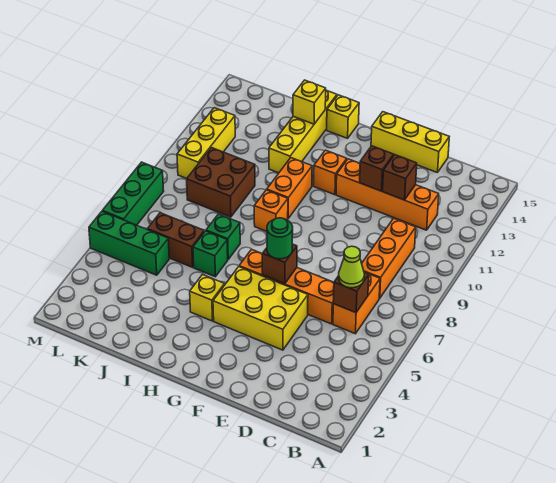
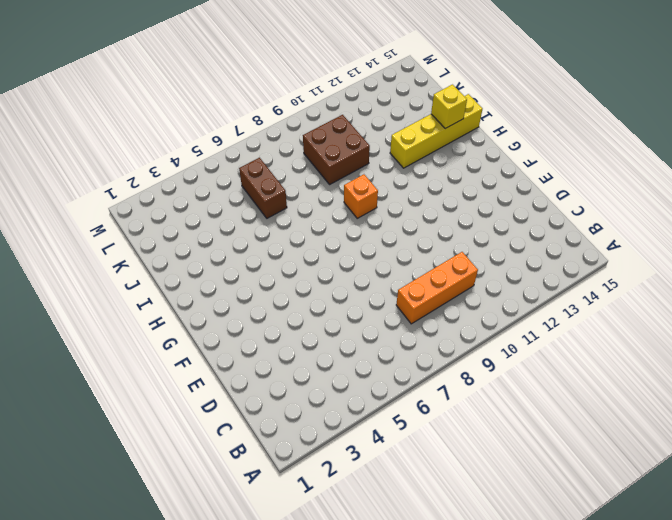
none -> orange brick C6:C7 level 1
none -> orange brick C12:F12 level 1
none -> orange brick D6:G6 level 1

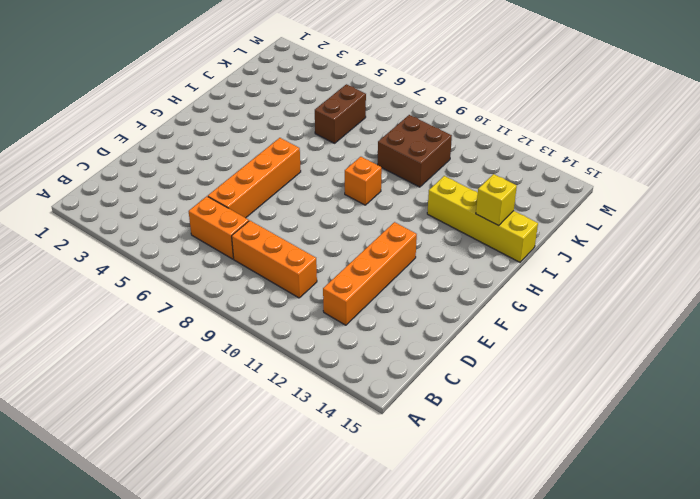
none -> yellow brick D15:F15 level 1
none -> yellow brick E4:G5 level 1
none -> orange brick G12 level 1

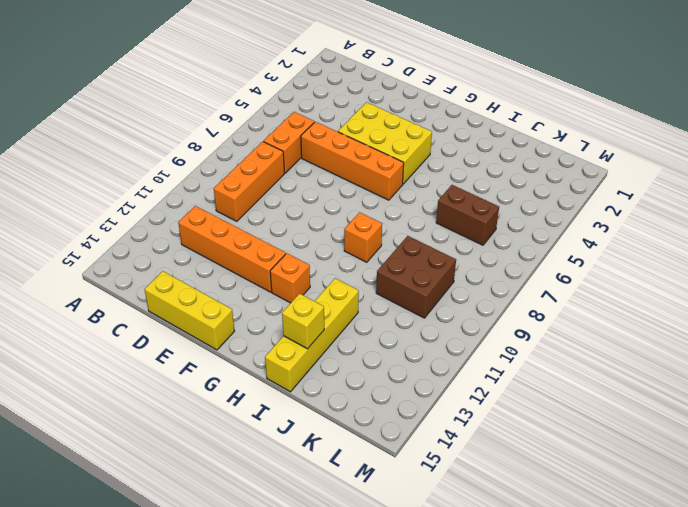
none -> yellow brick H4 level 1
none -> orange brick H10:H11 level 1
none -> yellow brick H15 level 1

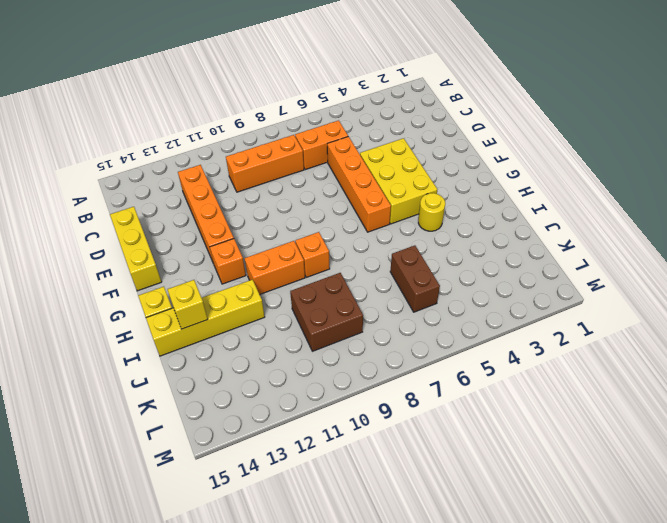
yellow round brick H4 level 1 -> yellow brick H4 level 1
none -> green brick I6 level 1
none -> green brick I7 level 1
none -> green brick K5:M5 level 1

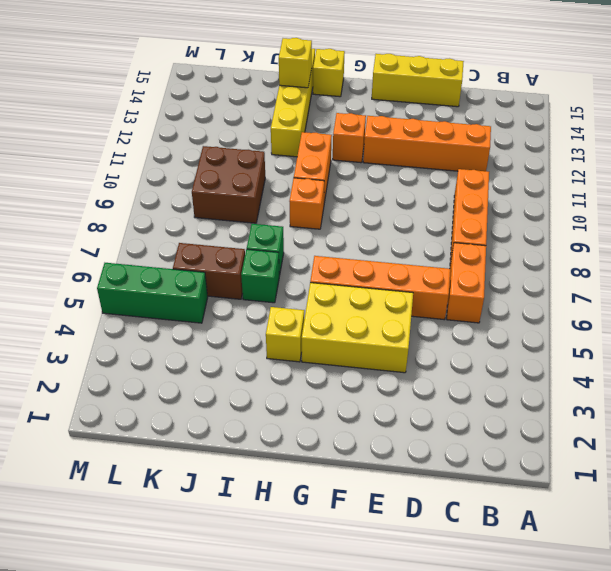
none -> yellow brick L10:L12 level 1
none -> green brick M6:M8 level 1
none -> brown brick C6 level 2

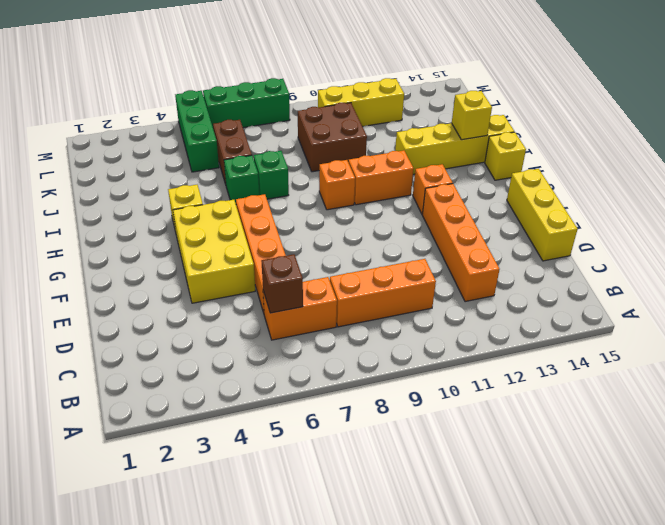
none -> brown brick D12 level 2
none -> brown brick E12 level 2
none -> brown brick F6 level 2

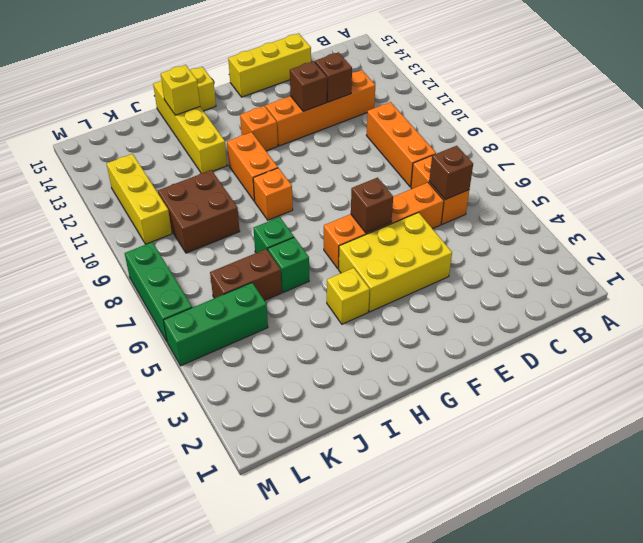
none -> lime cone C6 level 3
none -> green round brick F6 level 3

